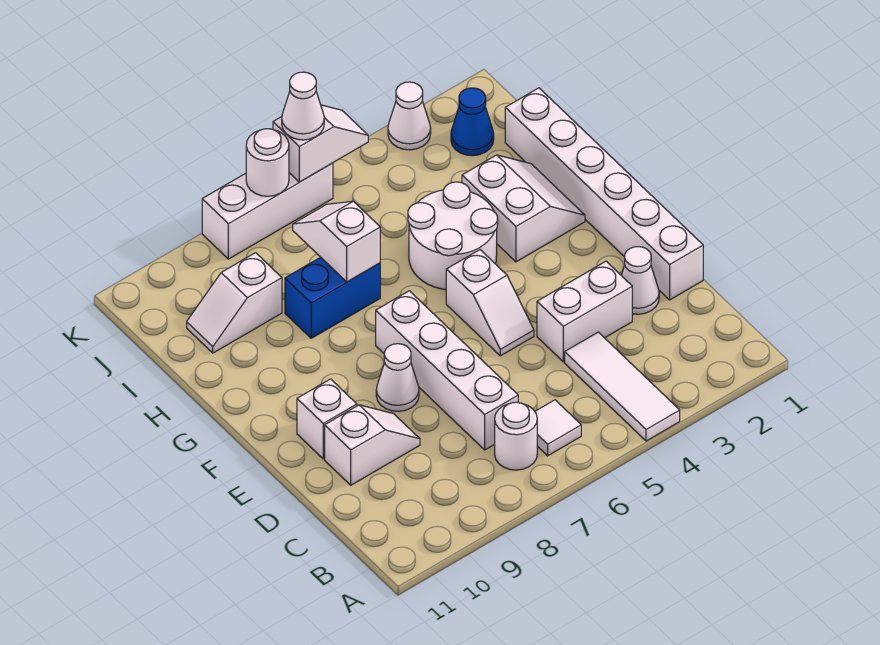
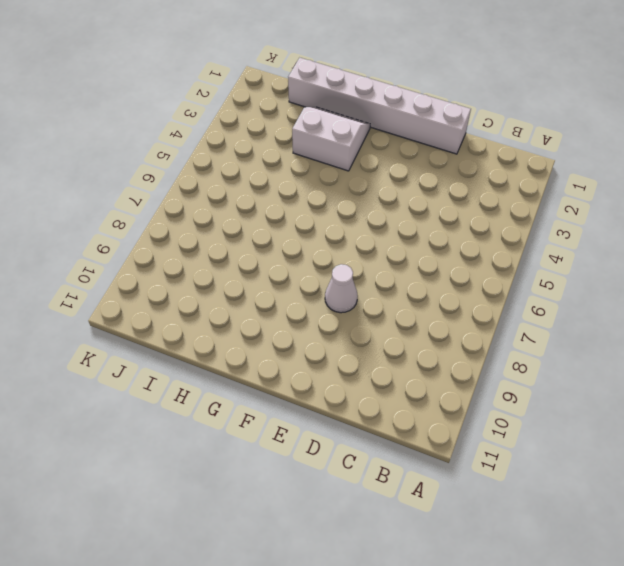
none -> white tile A4:C4 level 1
none -> white tile B6 level 1
none -> white round brick B7 level 1

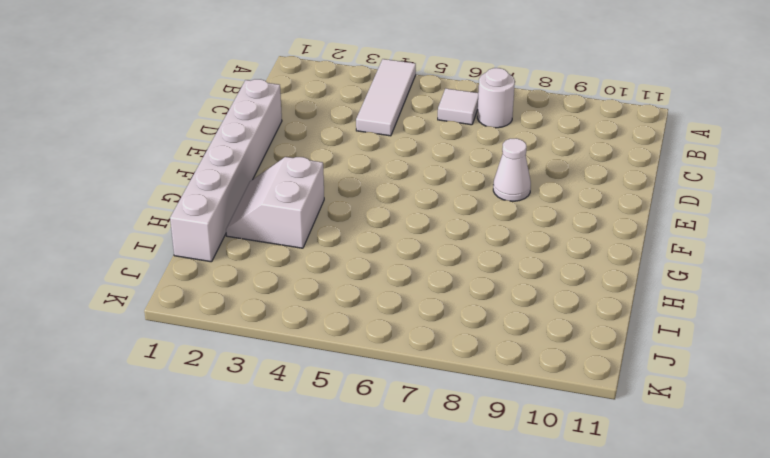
none -> white brick C7:F7 level 1
none -> white cone D2 level 1
none -> white brick D3:D4 level 1

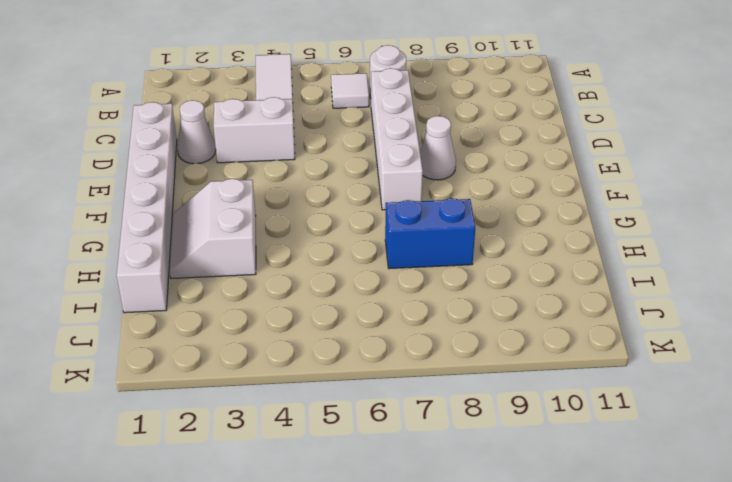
none -> white slope D9:D10 level 1 top 10
none -> white slope E5:F5 level 1 top F
none -> white brick E10 level 1

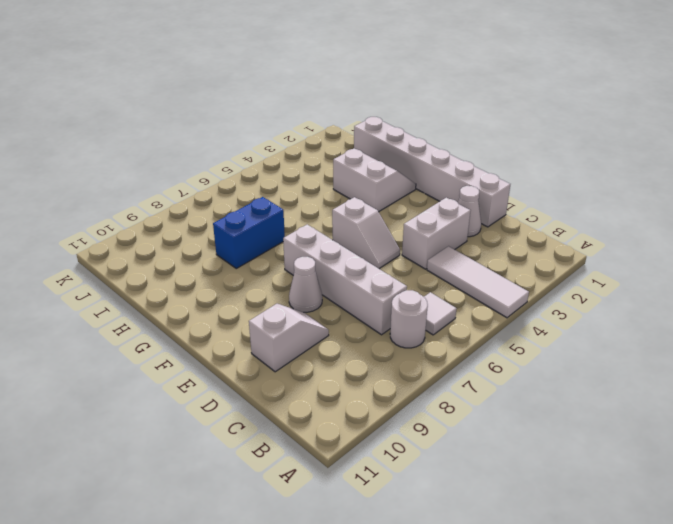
none -> white brick E10 level 1
none -> white round brick G4:H5 level 1
none -> white slope I9:I10 level 1 top 9

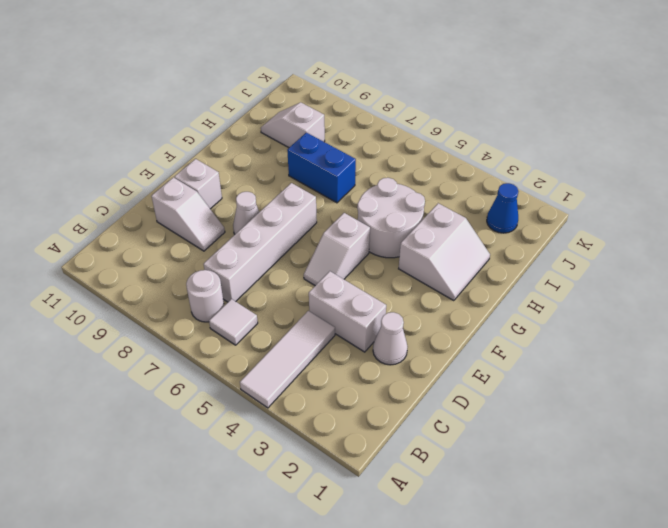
none -> white brick D1:I1 level 1
none -> white cone K3 level 1
none -> white brick K6:K8 level 1

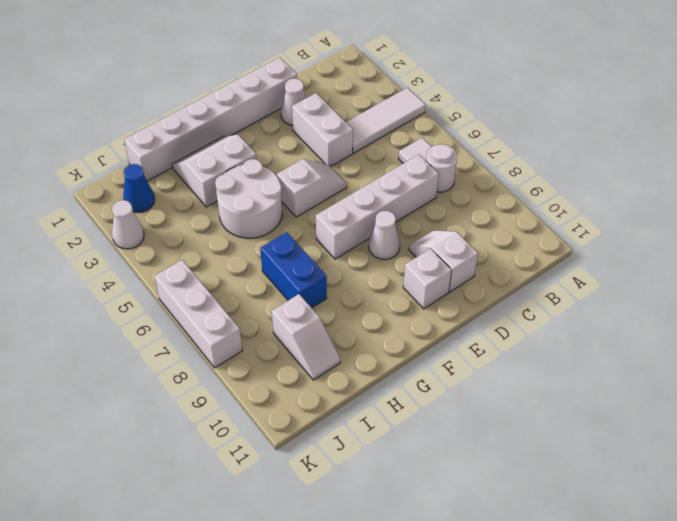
none -> white slope H7:I7 level 2 top H
none -> white slope K5:K6 level 2 top 6
none -> white round brick K7 level 2

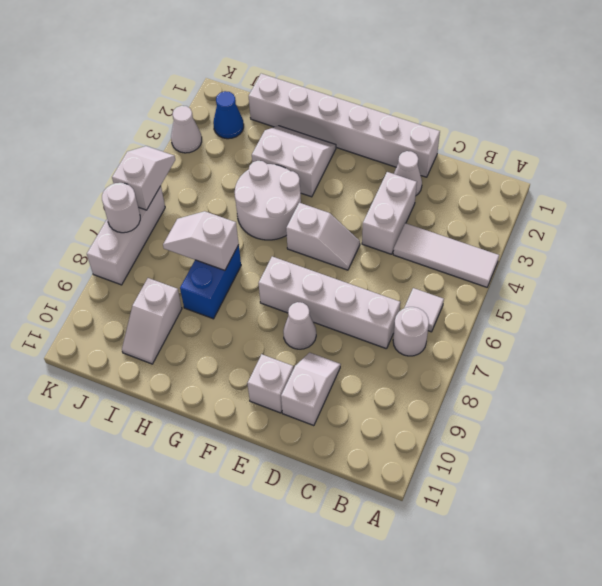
none -> white cone K6 level 3

